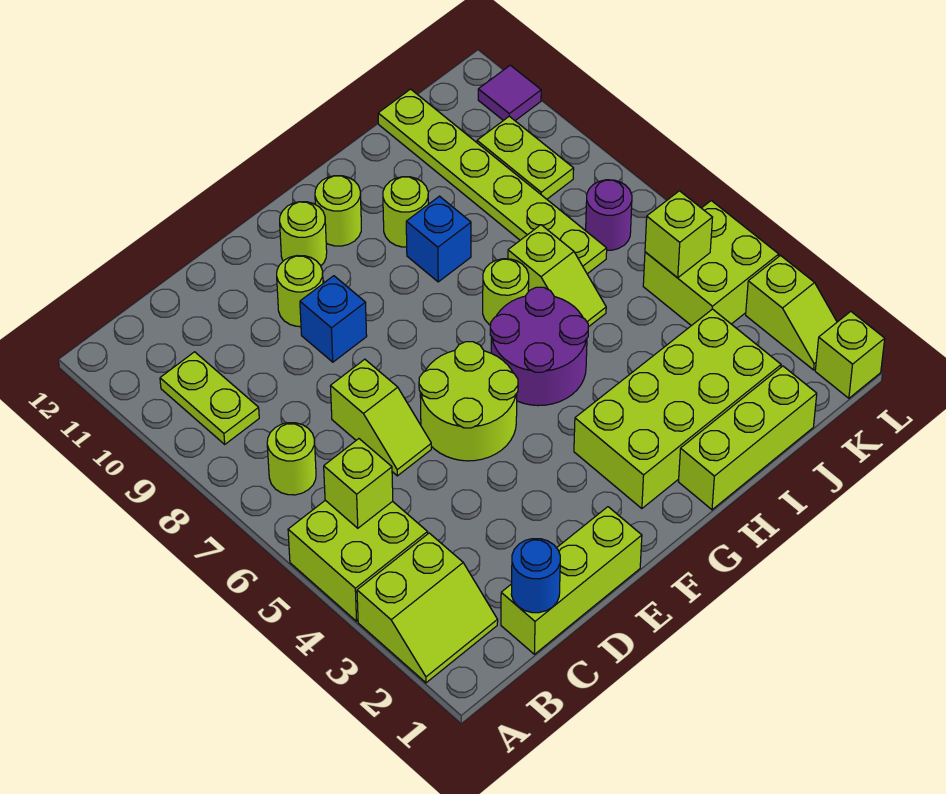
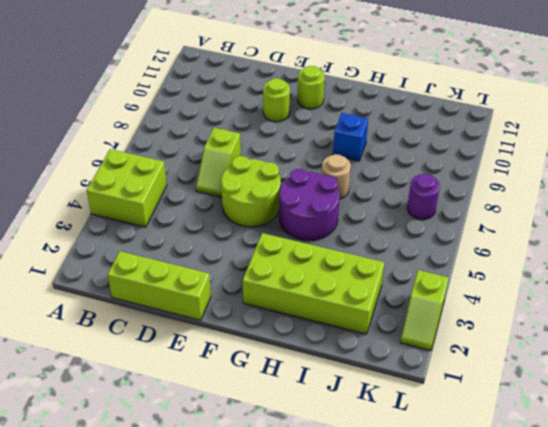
tan round brick H7 level 1 -> lime round brick H7 level 1
none -> lime slope A2:B3 level 1 top 3
none -> lime round brick B7 level 1
none -> lime plate B9:B10 level 1

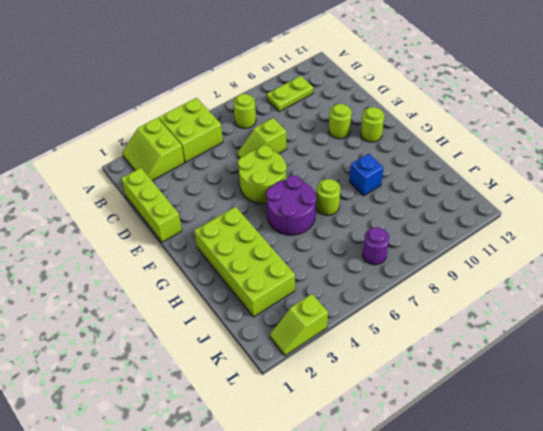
none -> blue brick E9 level 1
none -> lime round brick G11 level 1
none -> lime brick H1:J1 level 1

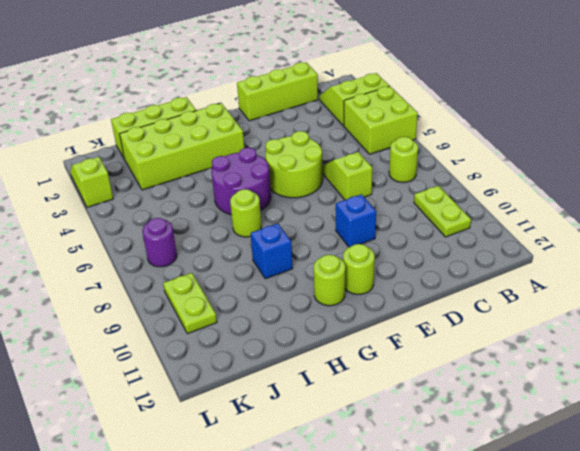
none -> lime round brick E10 level 1
none -> lime round brick H10 level 1
none -> lime slope I6:I7 level 1 top 7

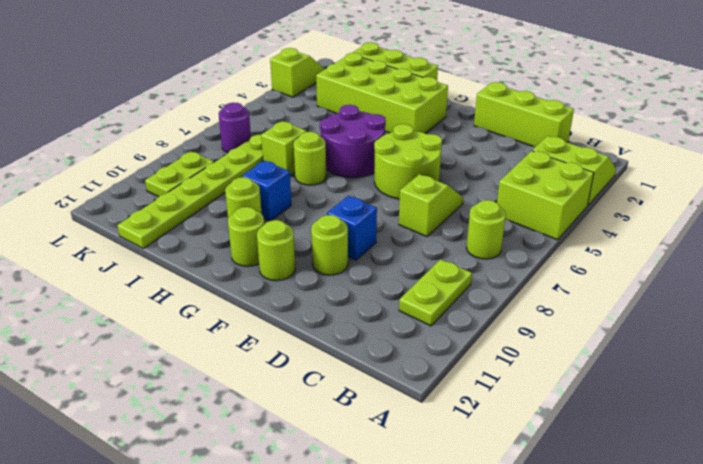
none -> lime brick K4:L5 level 1
none -> lime brick L1 level 1
none -> purple tile L11 level 1

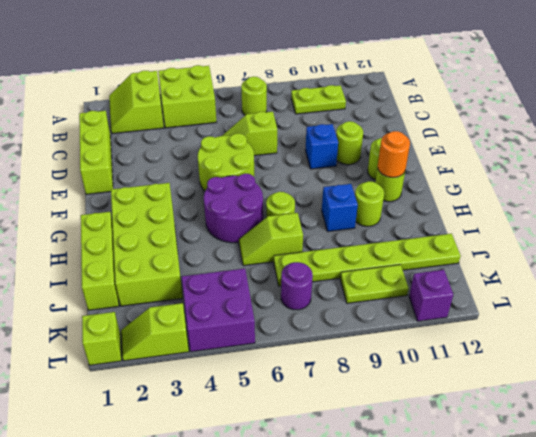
orange round brick G11 level 2 -> none
purple brick K4:L5 level 1 -> lime brick K4:L5 level 1
purple brick L11 level 1 -> purple tile L11 level 1
none -> lime brick B5 level 2
none -> blue round brick C1 level 2
none -> lime brick K5 level 2

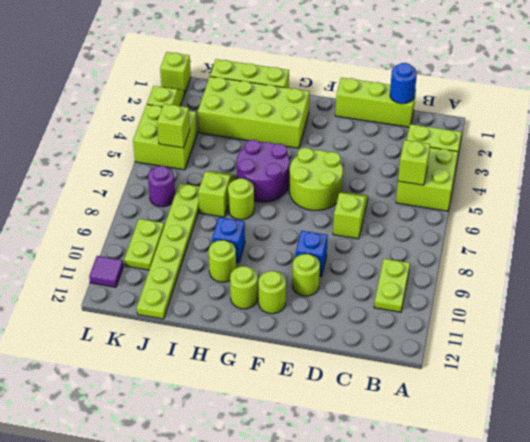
none -> lime round brick B7 level 1

